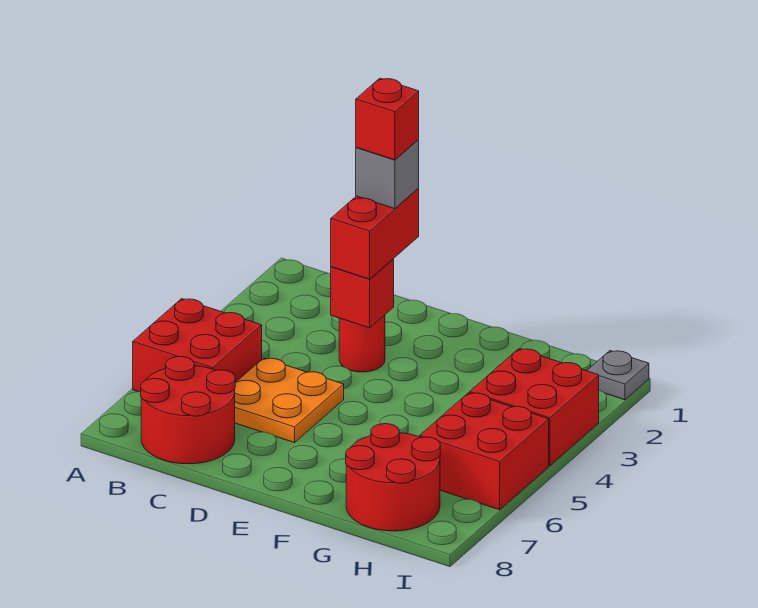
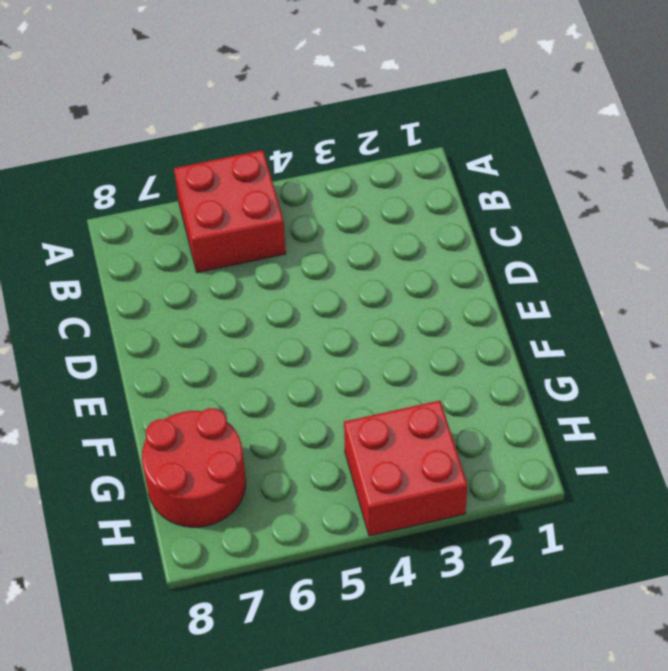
none -> red round brick B7:C8 level 1
none -> orange plate C5:D6 level 1
none -> red round brick D3 level 1

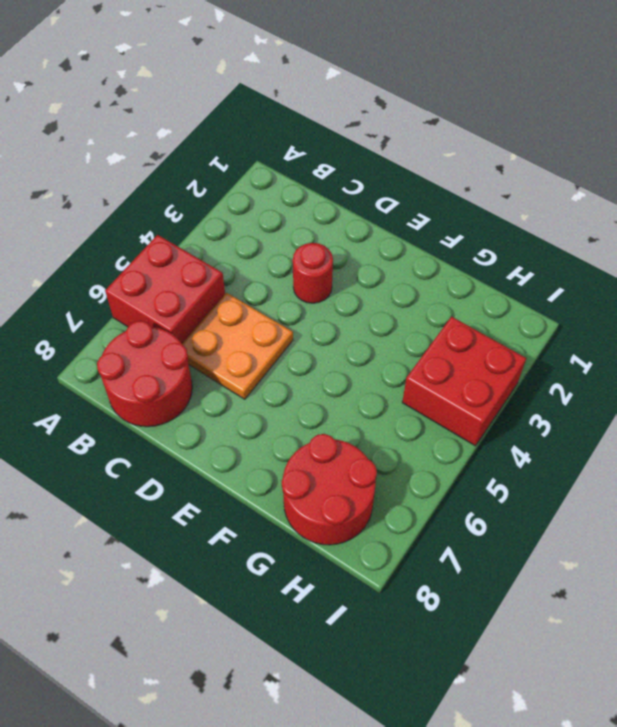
none -> red brick H5:I6 level 1
none -> grey plate I1 level 1
none -> red brick D3 level 2

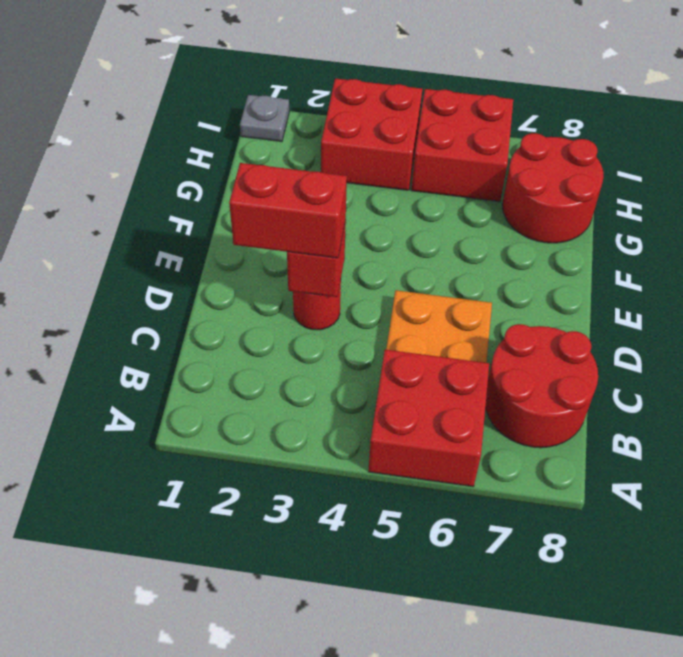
none -> grey brick D2 level 4
none -> red brick D2 level 5

